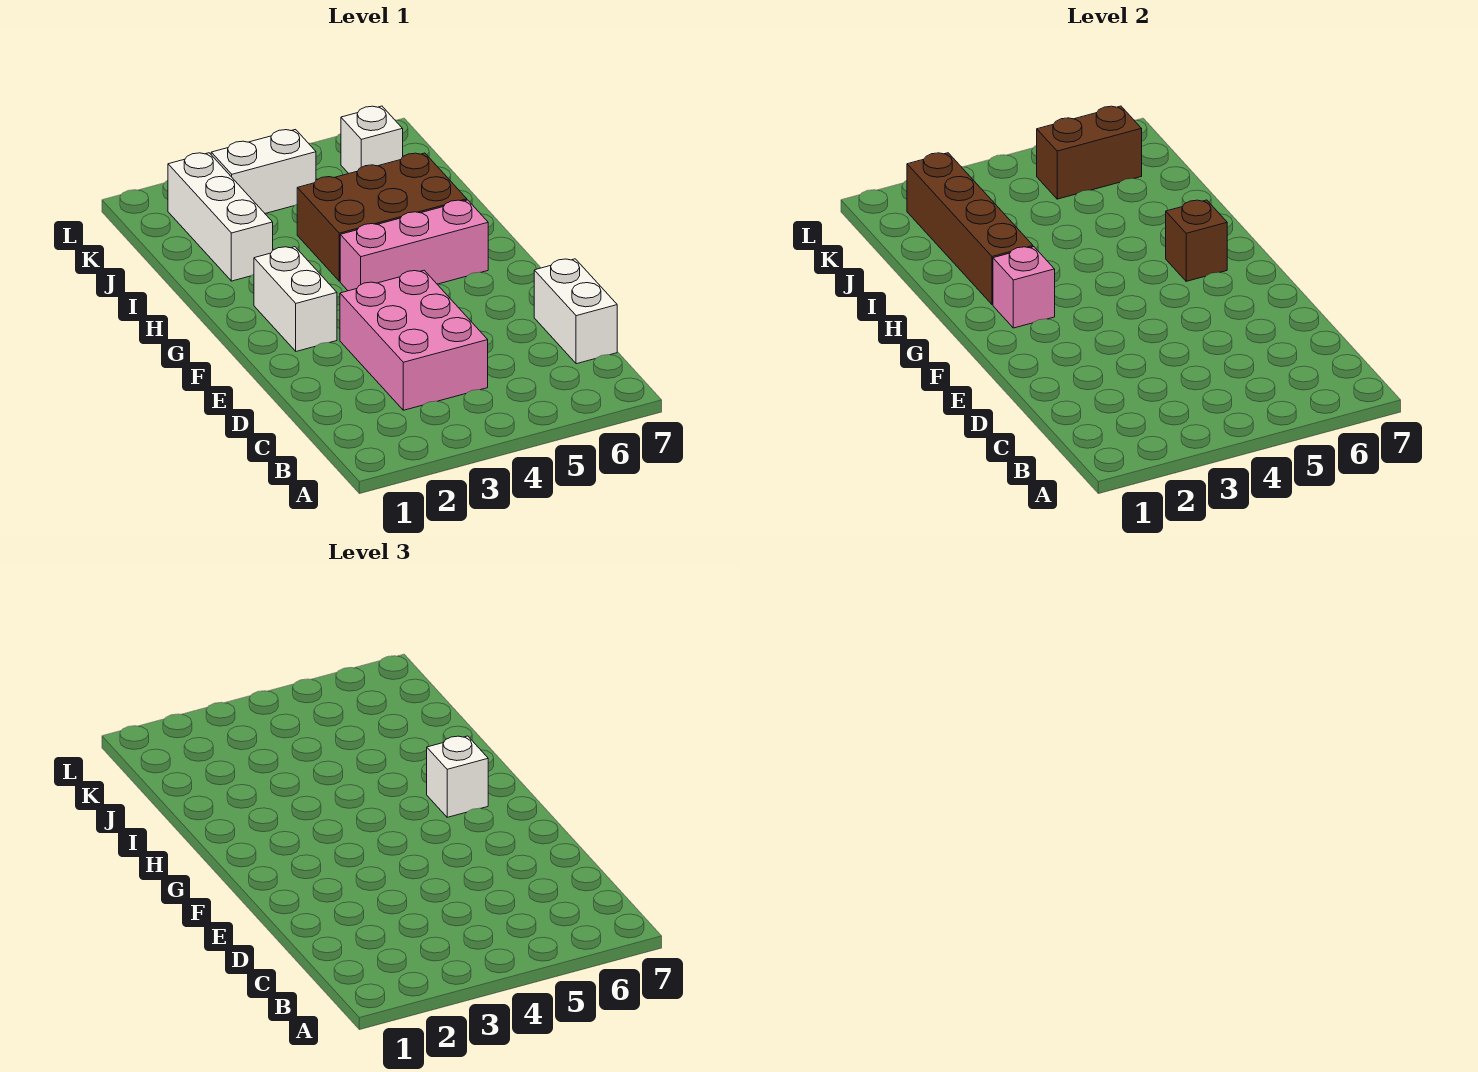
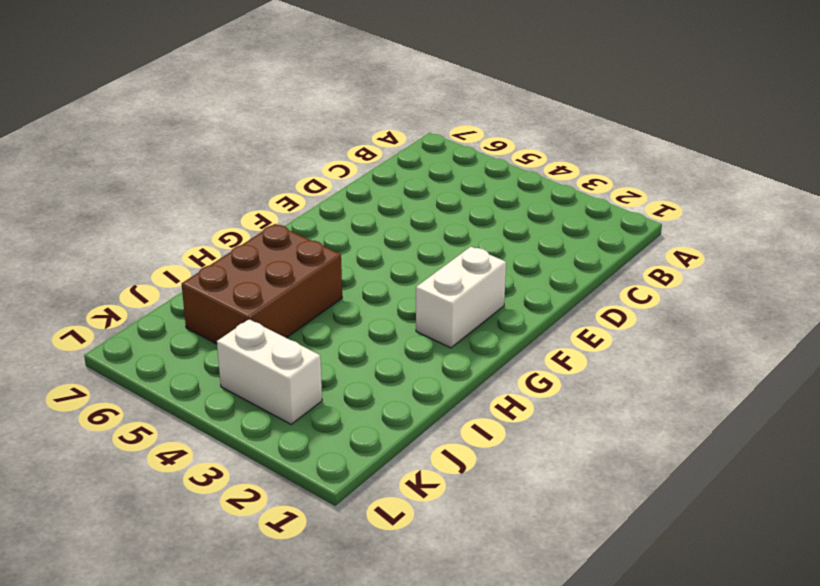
brown brick H5:J6 level 1 -> brown brick H4:I6 level 1
none -> pink brick C3:E4 level 1
none -> white brick C7:D7 level 1
none -> pink brick G4:G6 level 1

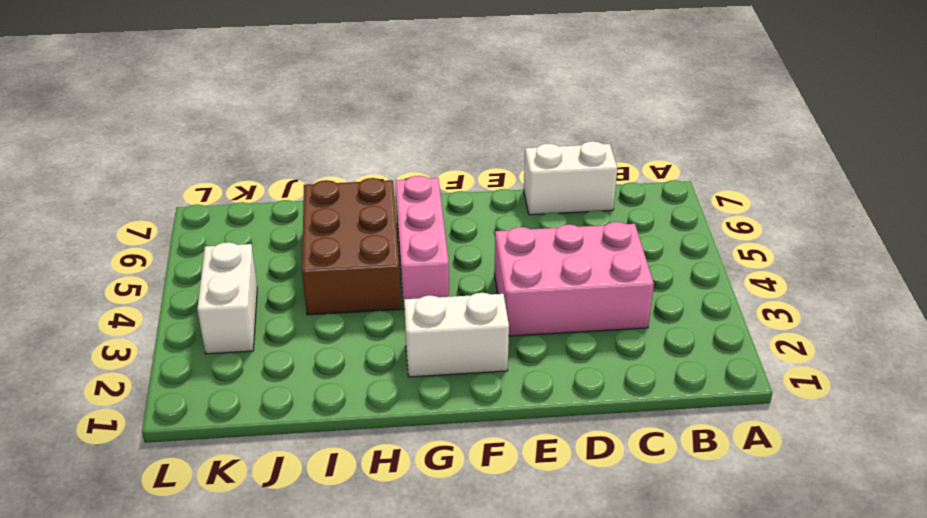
none -> white brick I2:K2 level 1
none -> white brick K6 level 1
none -> pink brick G2 level 2

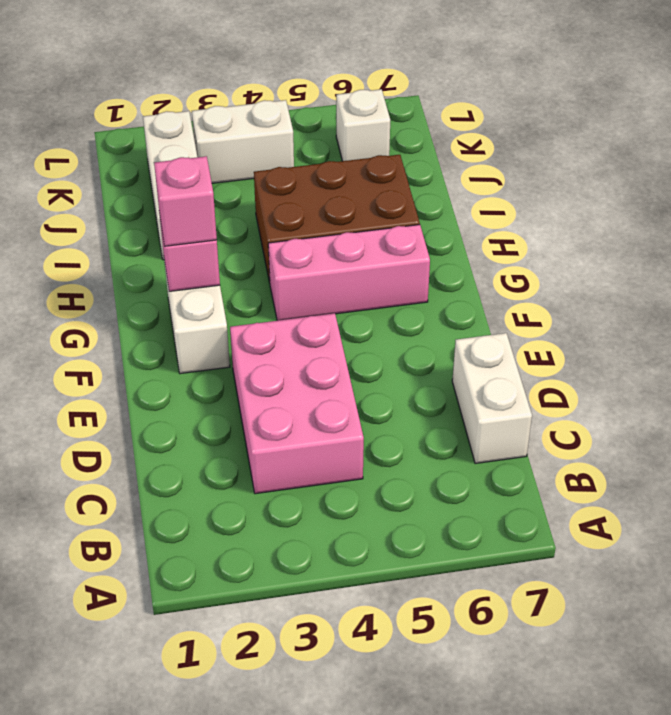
pink brick G2 level 3 -> none
none -> brown brick G6 level 2
none -> brown brick H2:K2 level 2
none -> brown brick K5:K6 level 2

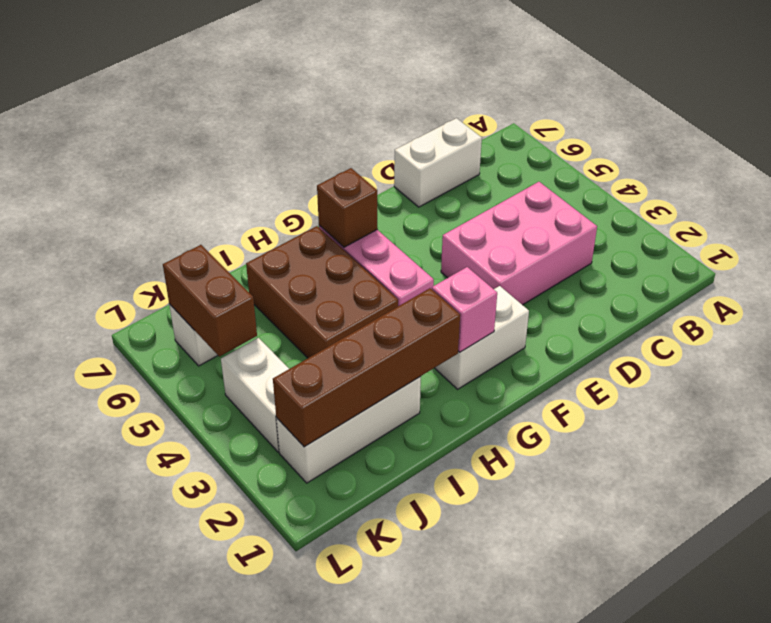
none -> white brick G6 level 3

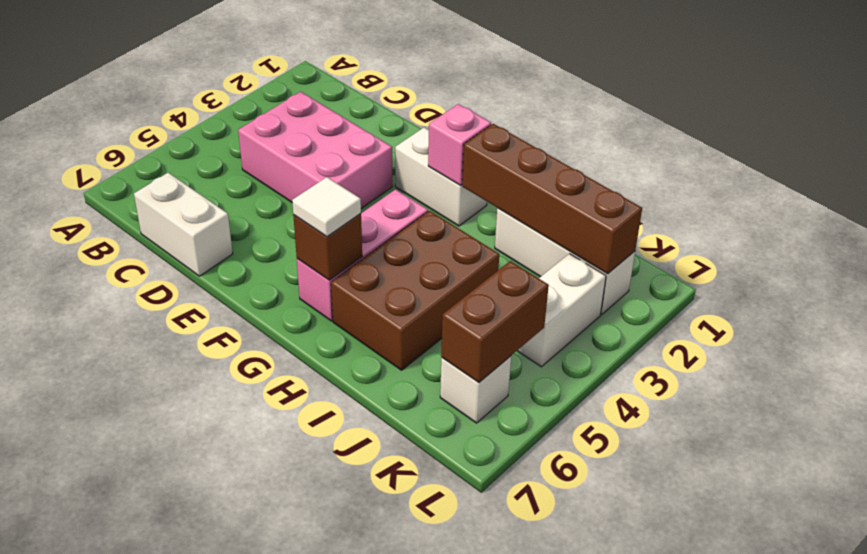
white tile G6 level 3 -> white brick G6 level 3

